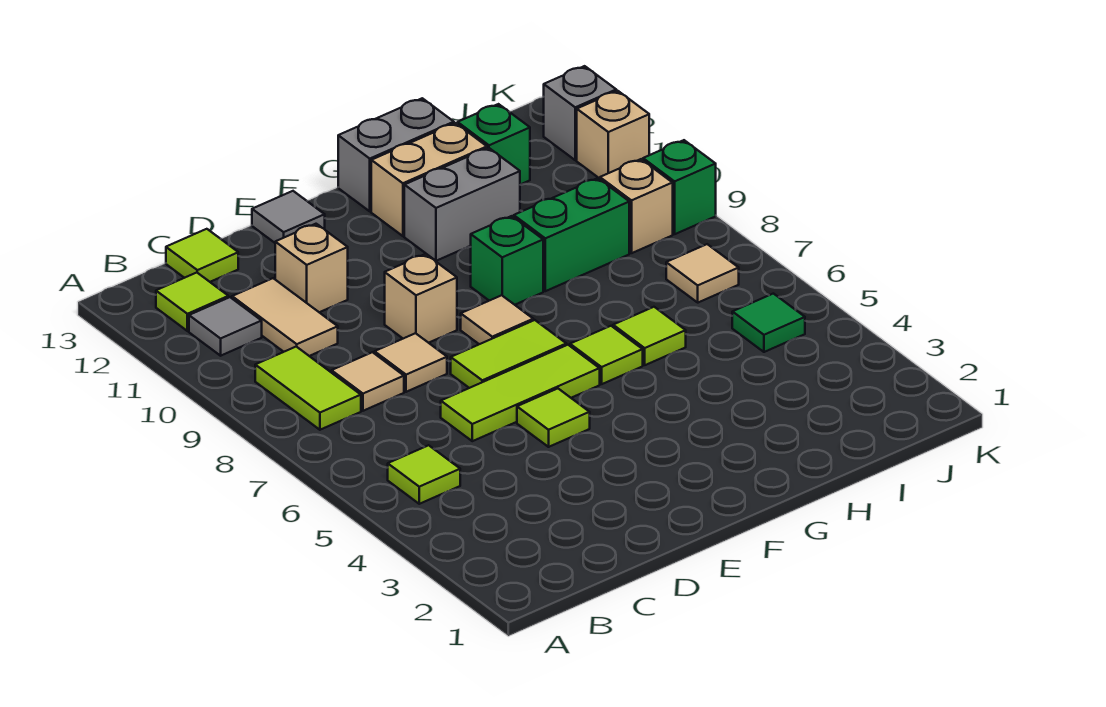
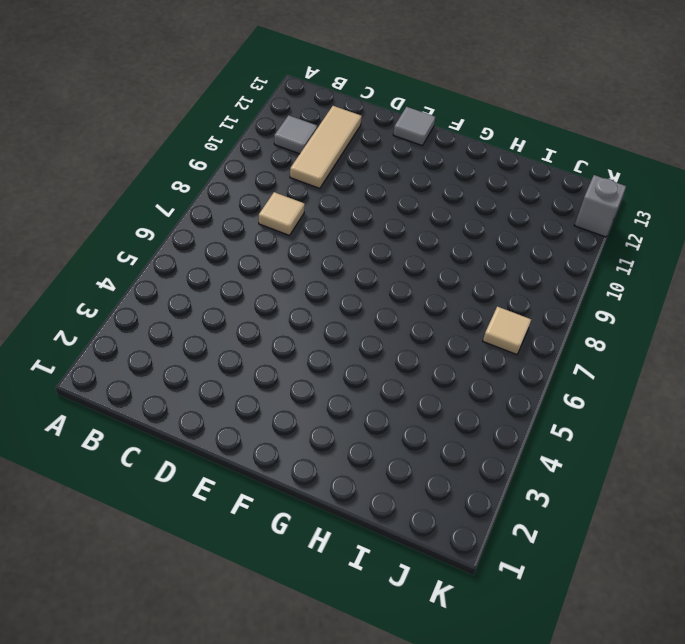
tan tile C10:C12 level 1 -> tan tile C10:C11 level 1
none -> lime tile B5 level 1
none -> lime tile B8:B9 level 1
none -> lime tile B12 level 1

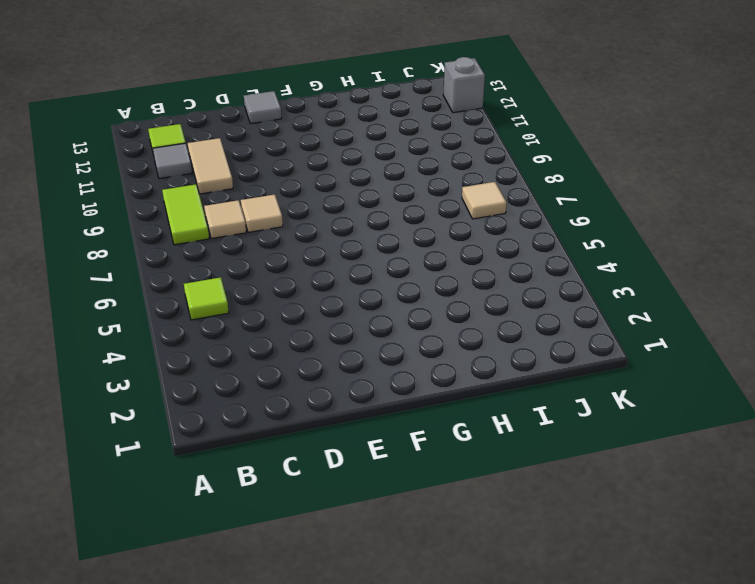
none -> lime tile C13 level 1
none -> lime tile D6:F6 level 1
none -> tan brick D11 level 1

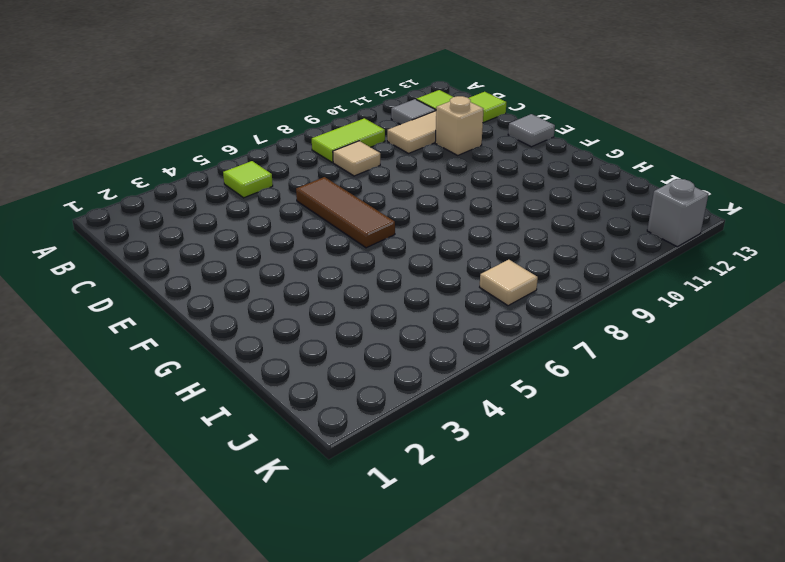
brown tile D6:F6 level 1 -> lime tile D6:F6 level 1
none -> tan tile D8 level 1
none -> lime tile E5 level 1
none -> lime tile E7:F7 level 1

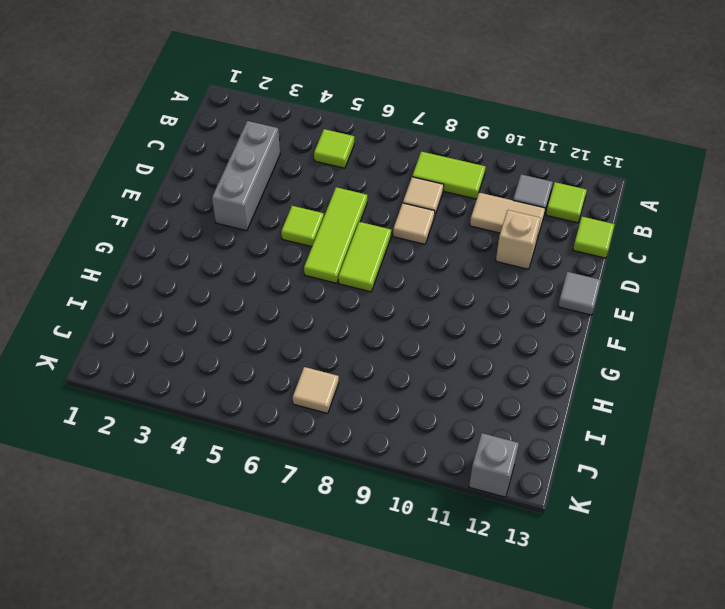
grey brick C3:E3 level 1 -> none
none -> tan brick E9 level 1
none -> tan tile F8 level 1
none -> lime tile G6 level 1

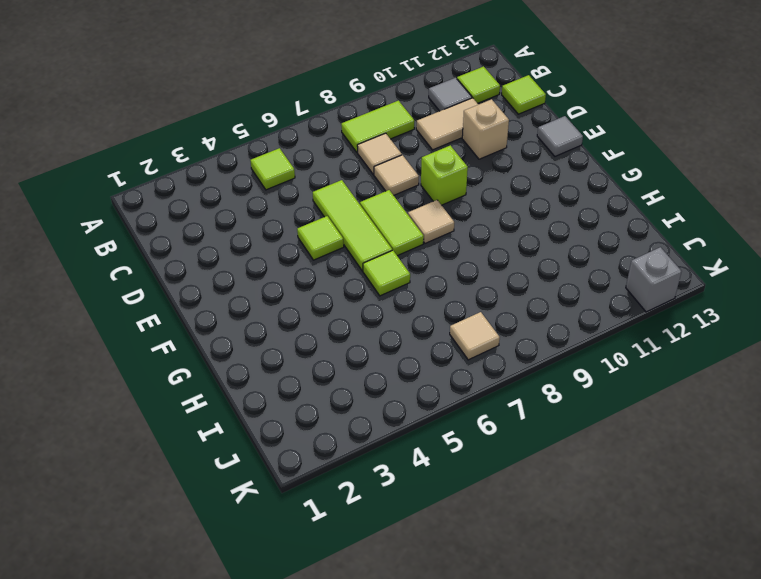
lime brick E9 level 1 -> tan brick E9 level 1
none -> green brick G9 level 1
none -> grey brick G11:H11 level 1
none -> tan brick G12:H12 level 1

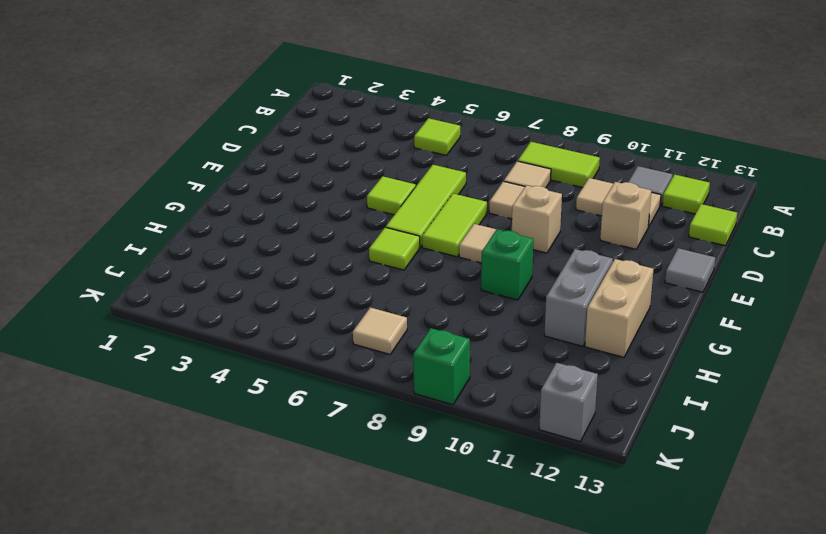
none -> grey brick G13:H13 level 1
none -> lime tile H6 level 1
none -> green brick H9:I9 level 1

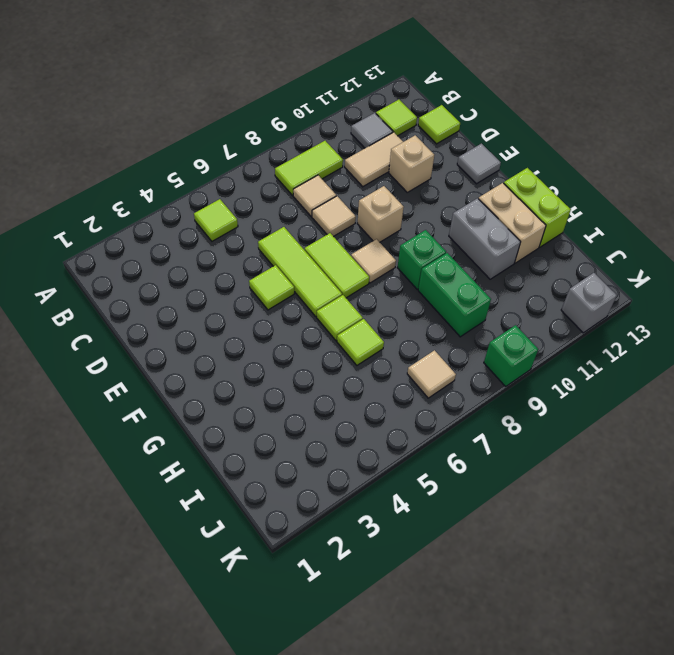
lime brick G13:H13 level 1 -> grey brick G13:H13 level 1
none -> green brick I12 level 1
none -> green tile J5 level 1
none -> tan brick J9 level 1

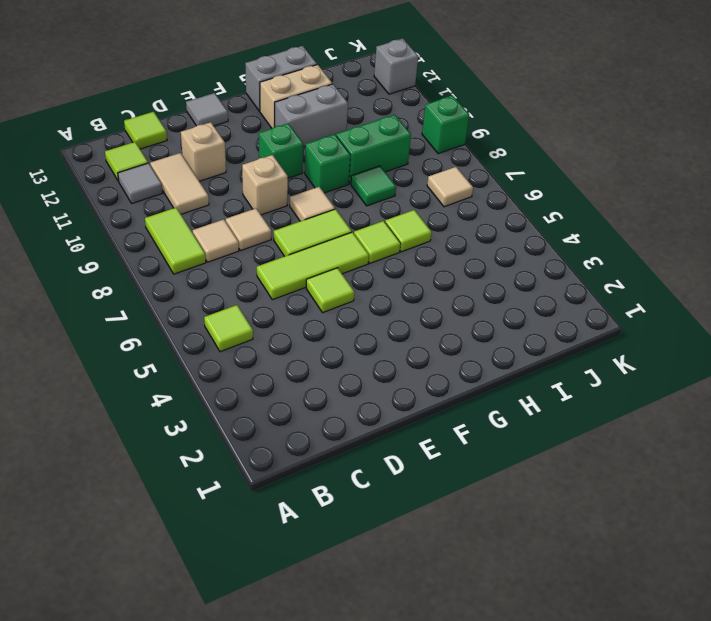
green brick F10 level 1 -> green brick I12 level 1
green tile H8 level 1 -> green tile J5 level 1
none -> tan brick J9 level 1
none -> tan brick K11 level 1

